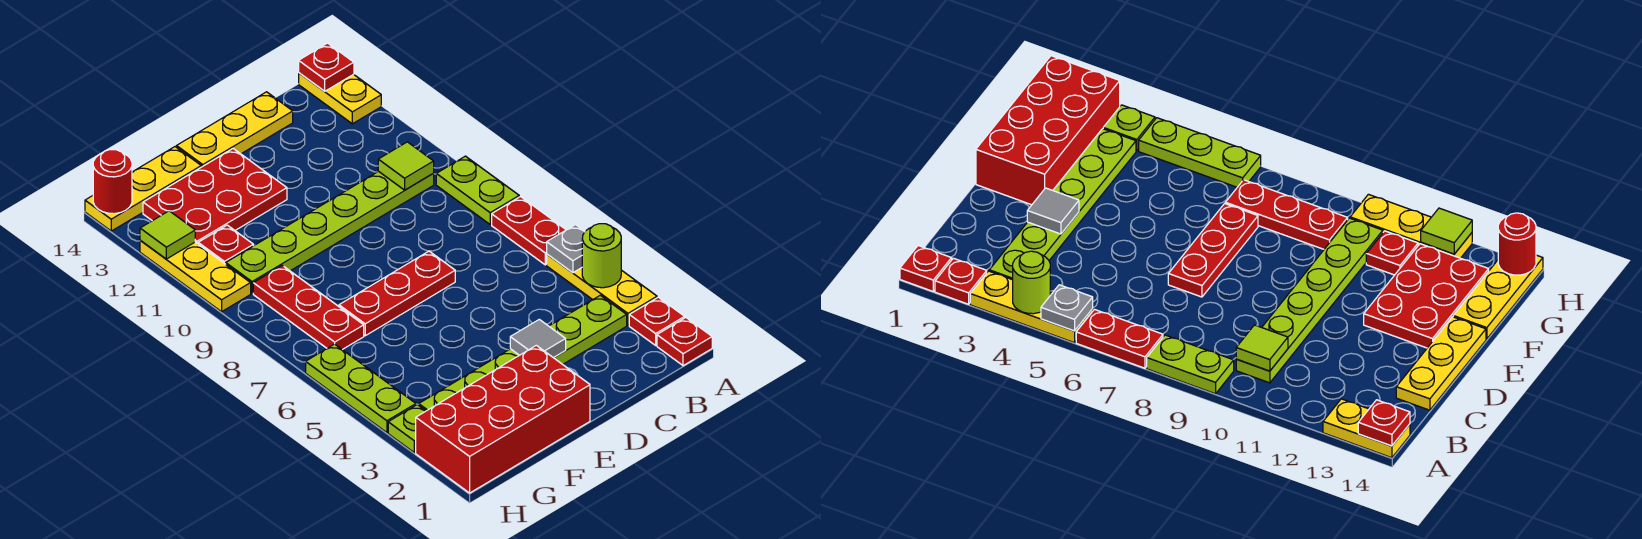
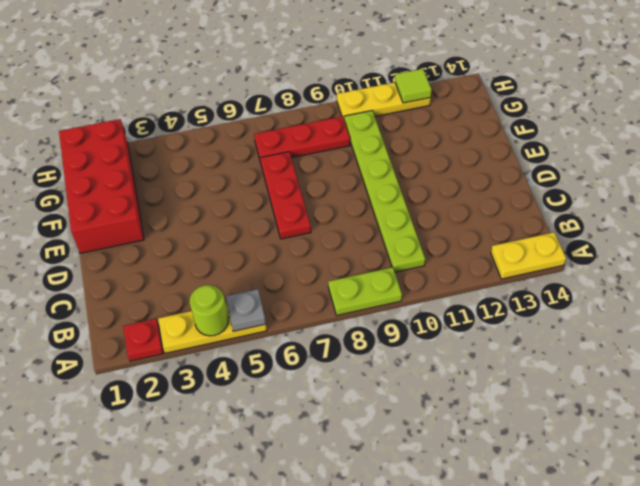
none -> red plate A1 level 1
none -> red plate A6:A7 level 1
none -> lime plate B3:G3 level 1

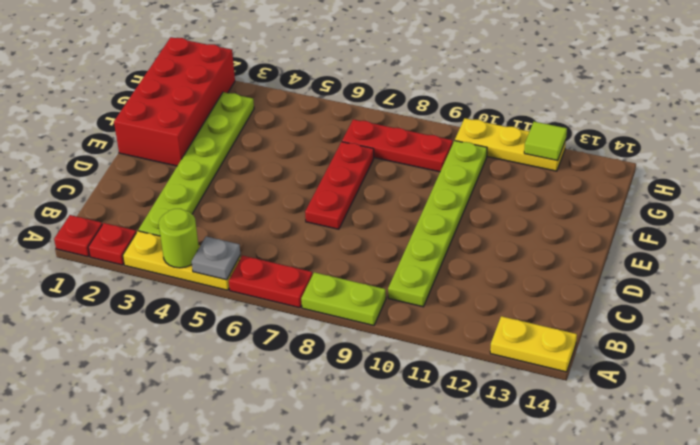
none -> yellow plate C14:E14 level 1
none -> red plate E12:G13 level 1
none -> yellow plate F14:H14 level 1

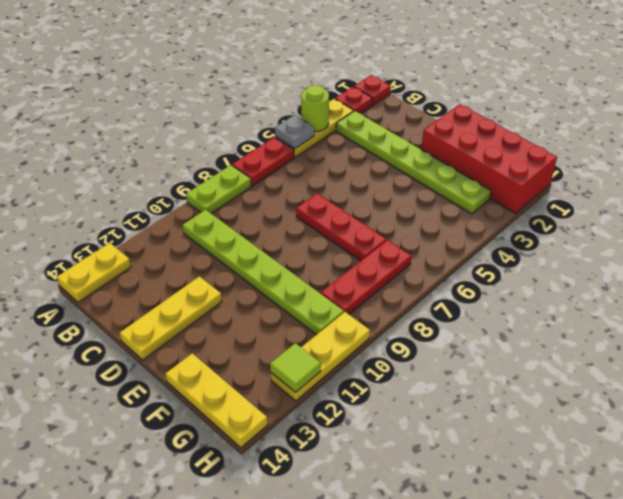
yellow plate D12:D14 level 1 -> yellow plate C14:E14 level 1
none -> red plate E12:G13 level 1
none -> red plate G11 level 1
none -> lime plate H3 level 1

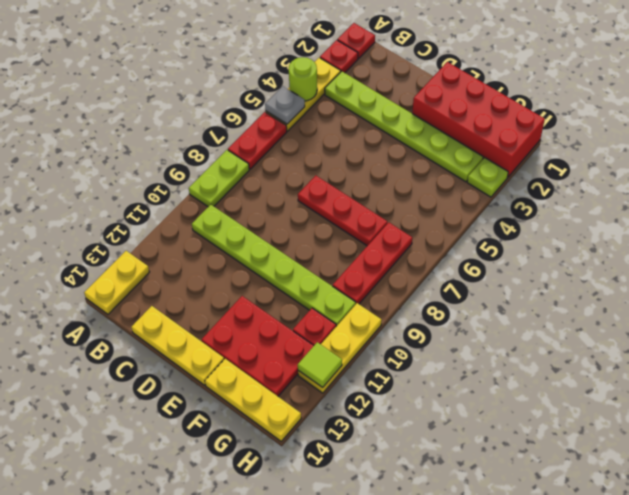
none -> lime plate H4:H6 level 1
none -> red plate A14 level 2
none -> lime tile B10 level 2

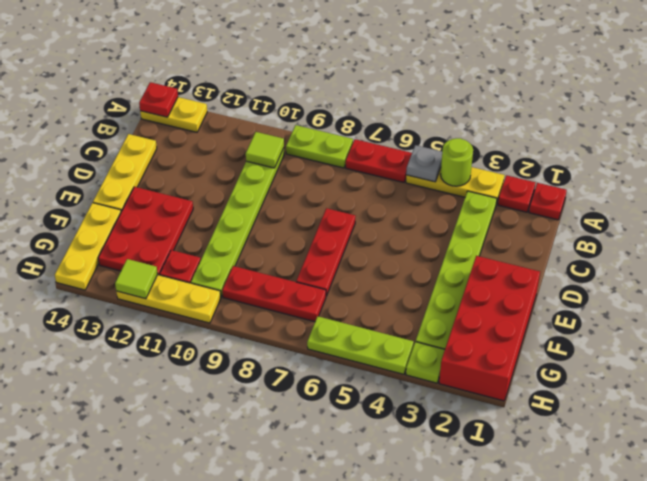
none -> grey tile D3 level 2
none -> red round brick H14 level 2

